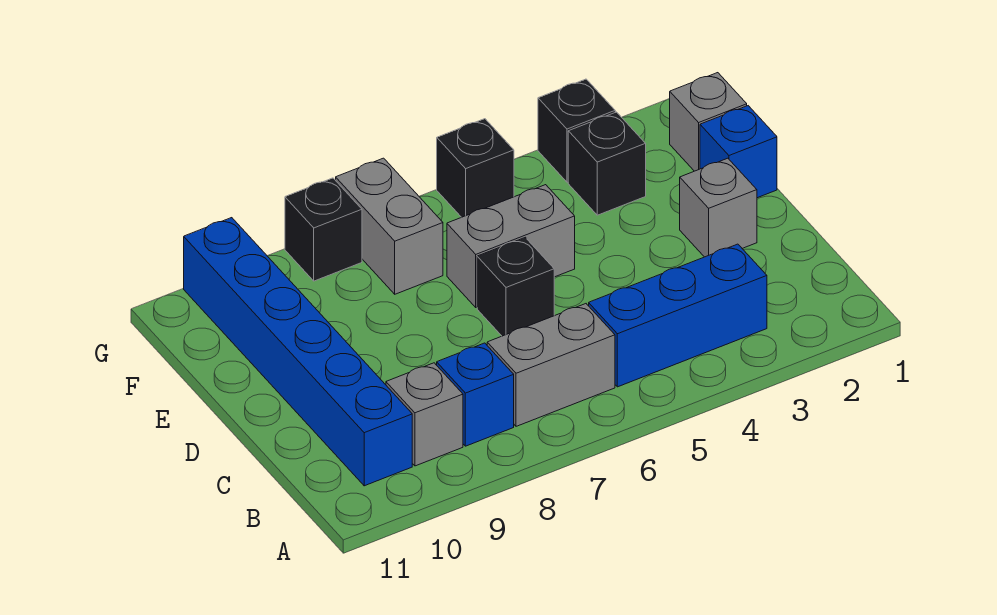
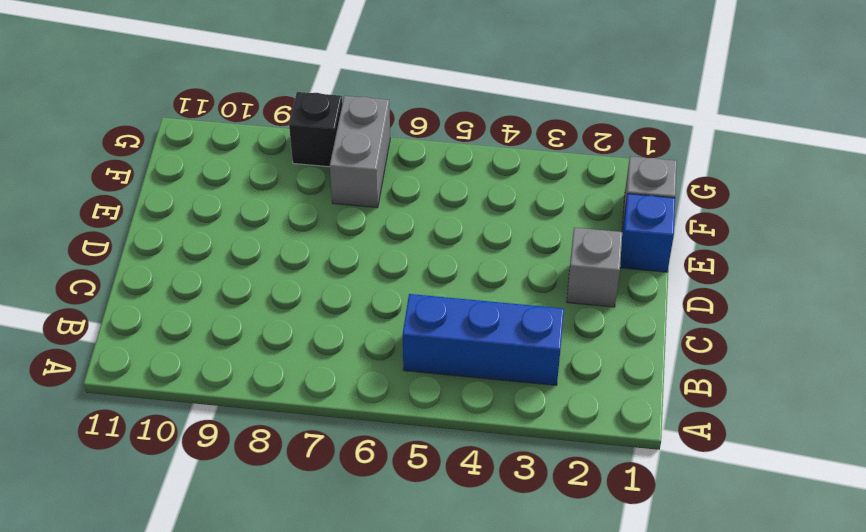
none -> grey brick B6:B7 level 1
none -> blue brick B8 level 1
none -> grey brick B9 level 1

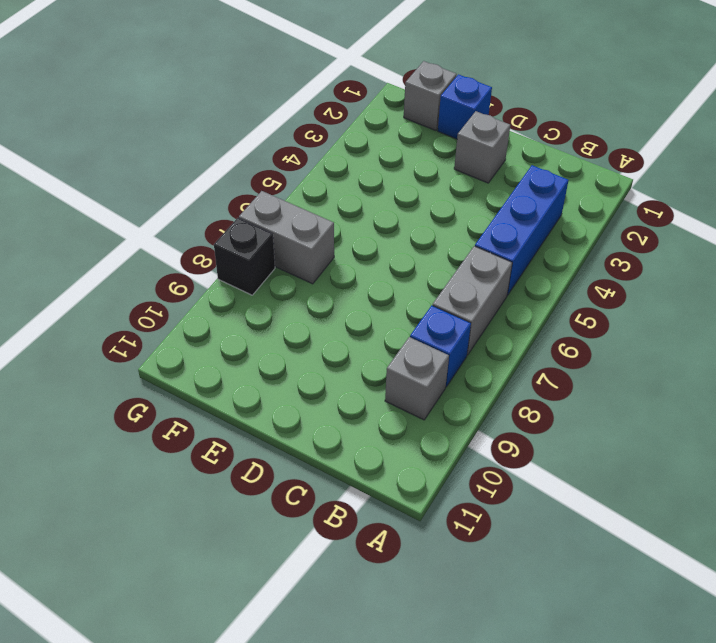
none -> blue brick B10:G10 level 1
none -> black brick D6 level 1
none -> grey brick E5:E6 level 1

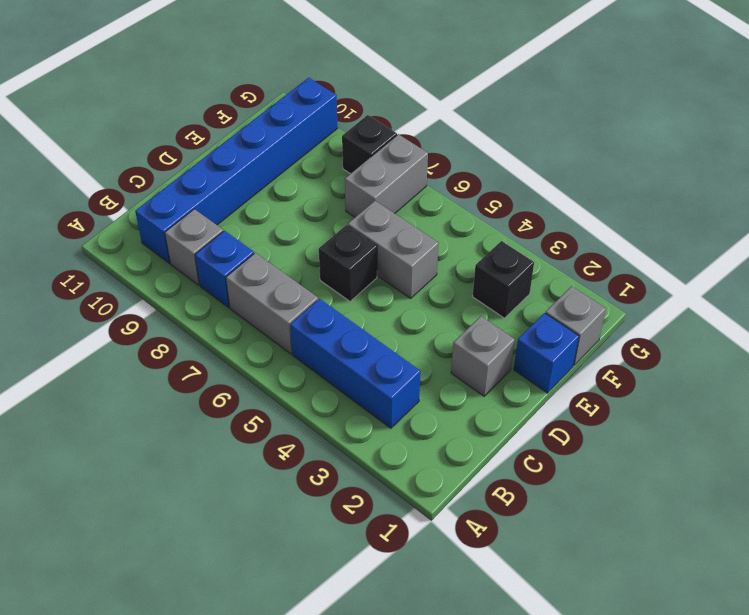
none -> black brick G3 level 1
none -> black brick G5 level 1

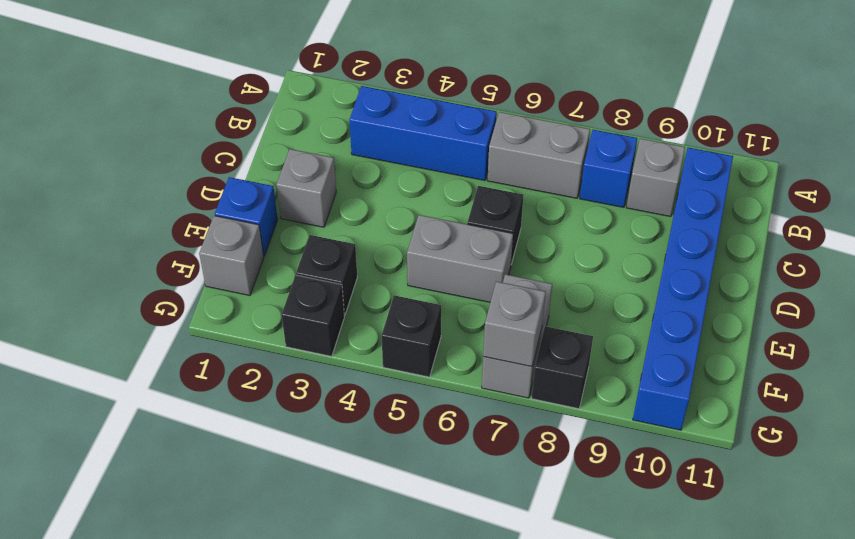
grey brick G7 level 2 -> none

